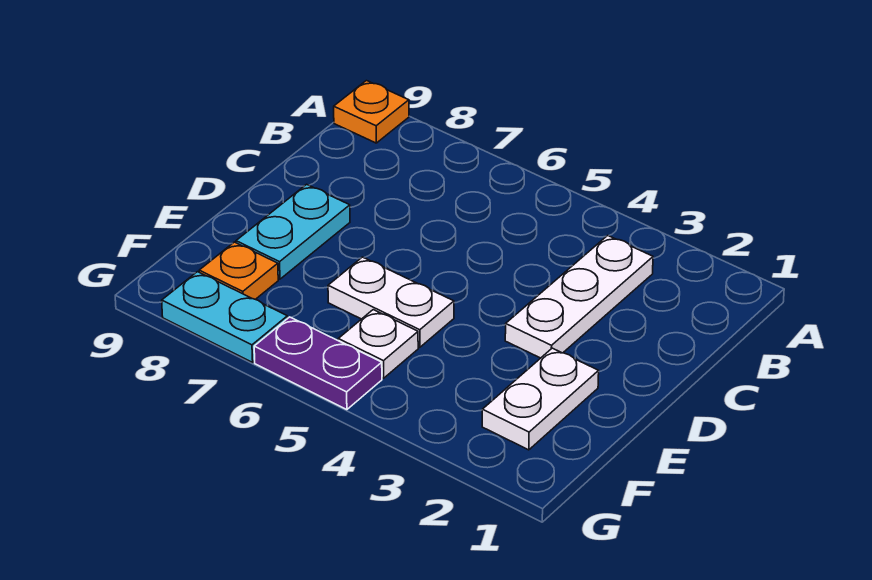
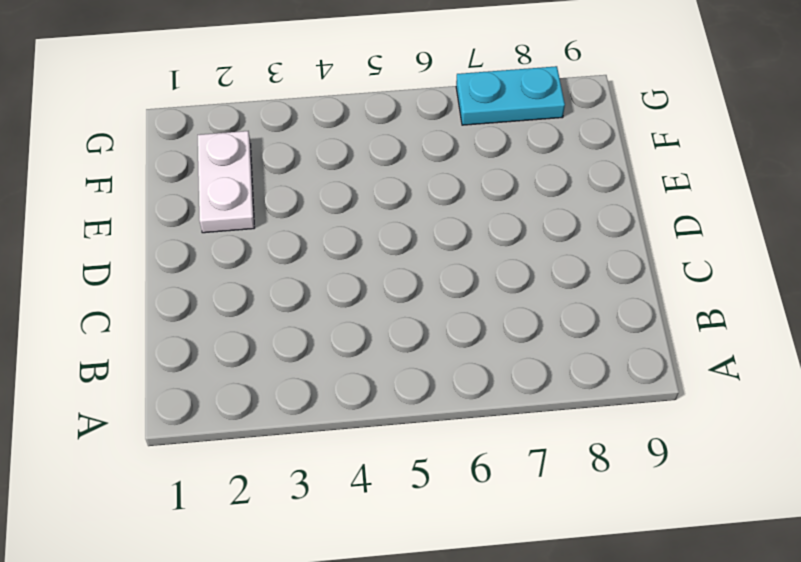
none -> orange plate A9 level 1
none -> white plate B3:D3 level 1

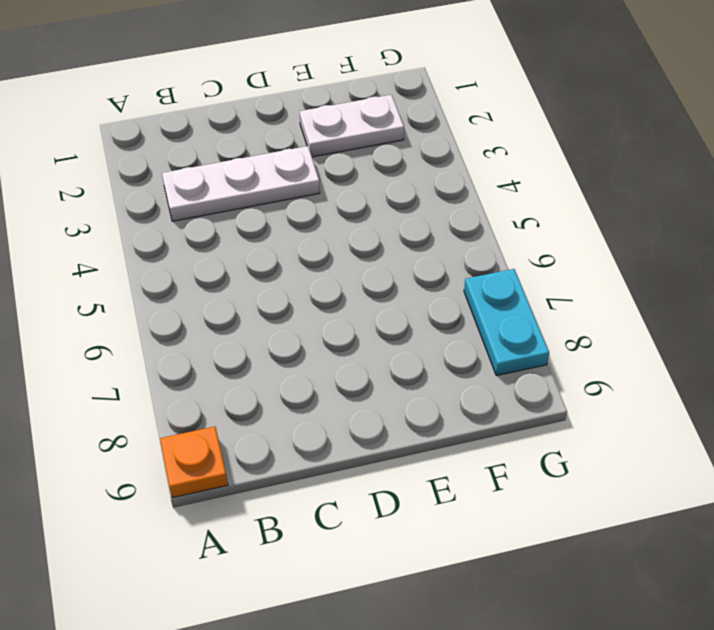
none -> cyan plate D8:E8 level 1
none -> white plate E5:E6 level 1

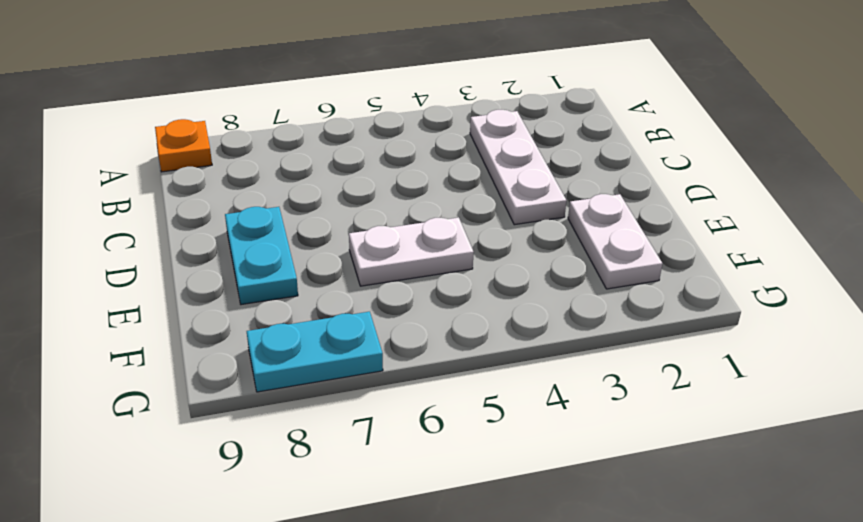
none -> white plate F5 level 1
none -> orange plate F8 level 1

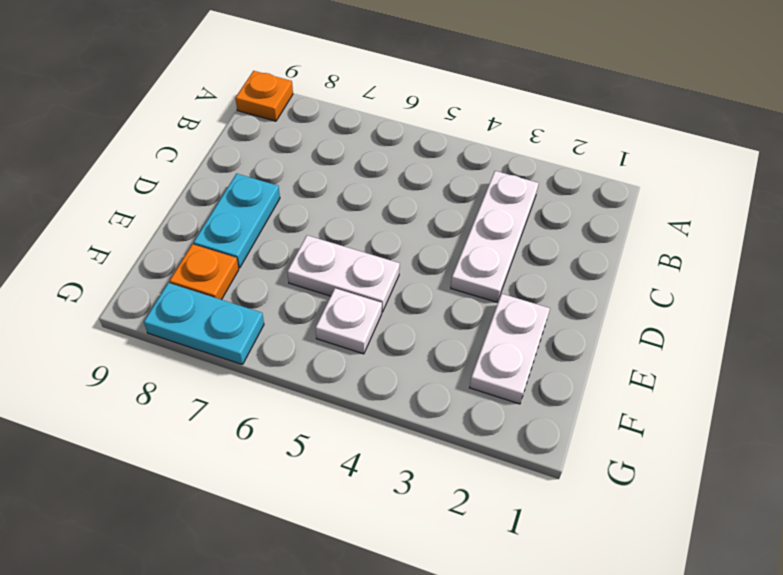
none -> purple plate G5:G6 level 1

